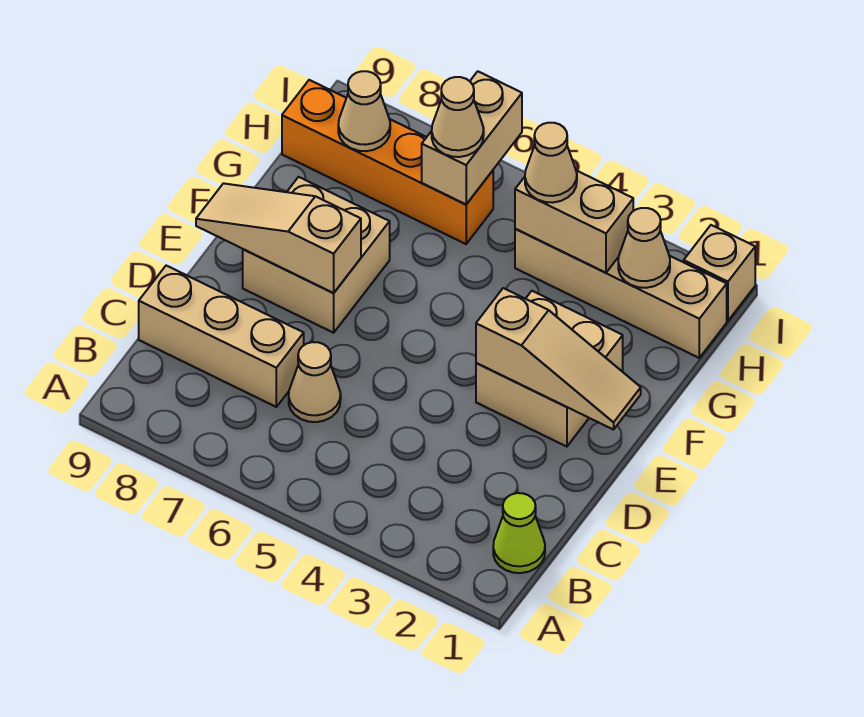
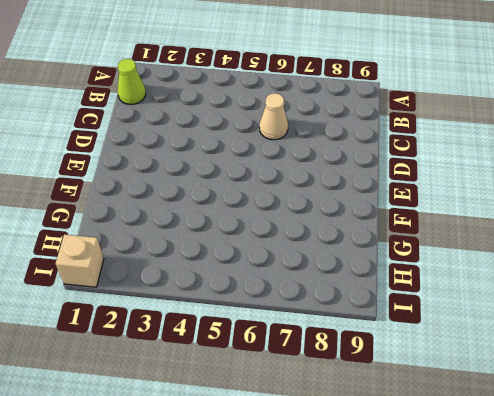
none -> tan brick C7:C9 level 1
none -> tan brick E2:F3 level 1
none -> tan brick E7:F8 level 1

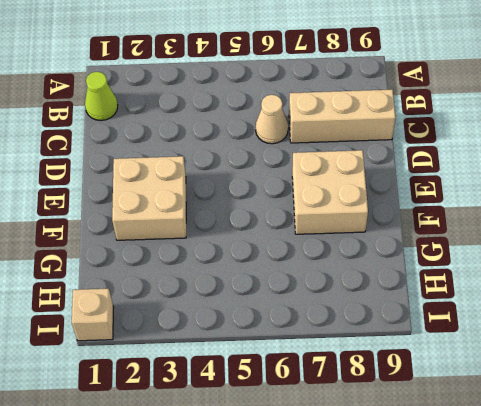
none -> tan brick H1:H4 level 1
none -> orange brick H6:H9 level 1
none -> tan slope E1:E3 level 2 top 3

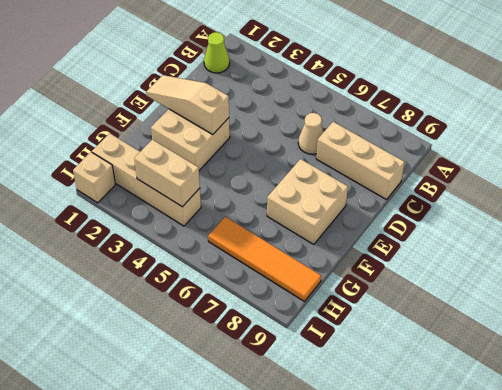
orange tile H6:H9 level 1 -> orange brick H6:H9 level 1
none -> tan slope E7:E9 level 2 top 7
none -> tan cone H2 level 2
none -> tan brick H6:I6 level 2

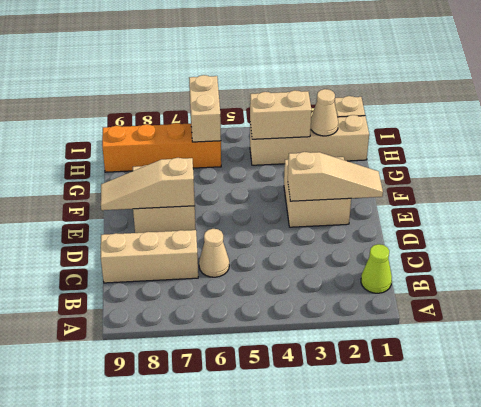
none -> tan cone H8 level 2
none -> tan cone H4 level 3
none -> tan cone H6 level 3

